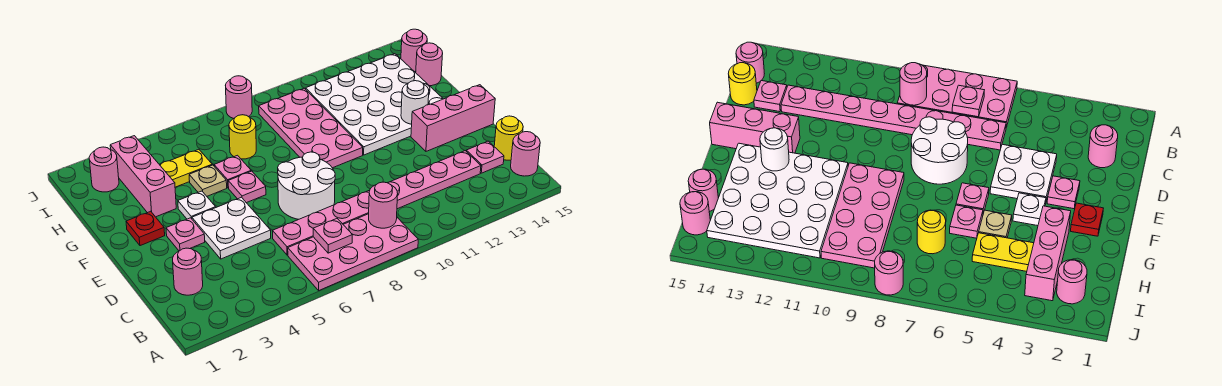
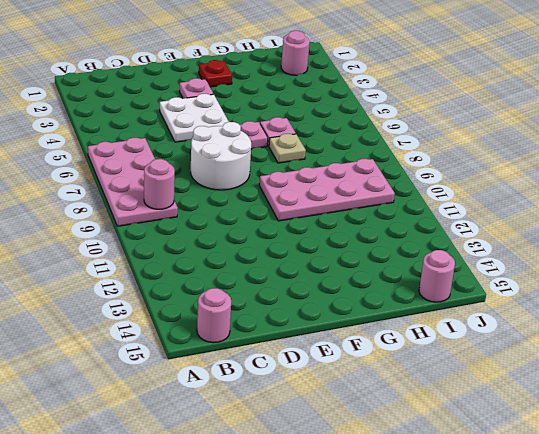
tan plate G7 level 1 -> tan plate G5 level 1
none -> pink round brick C2 level 1
none -> pink plate C6:C13 level 1
none -> pink plate C14 level 1

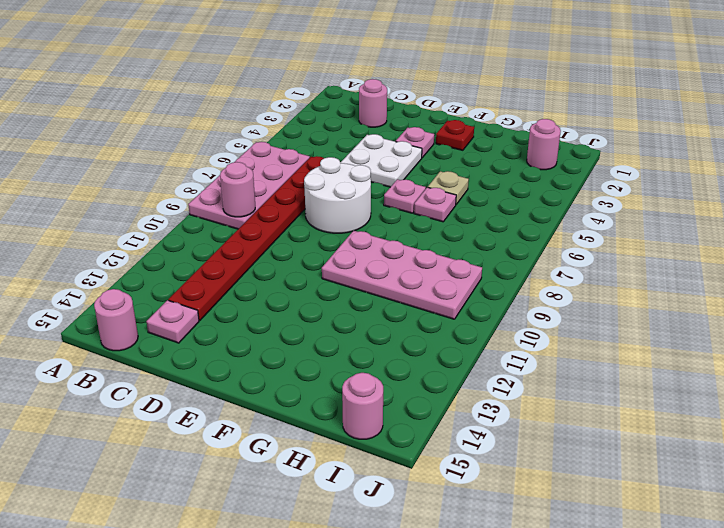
red plate C6:C13 level 1 -> pink plate C6:C13 level 1
none -> yellow round brick C15 level 1
none -> pink brick E13:E15 level 1
none -> white plate F4 level 1

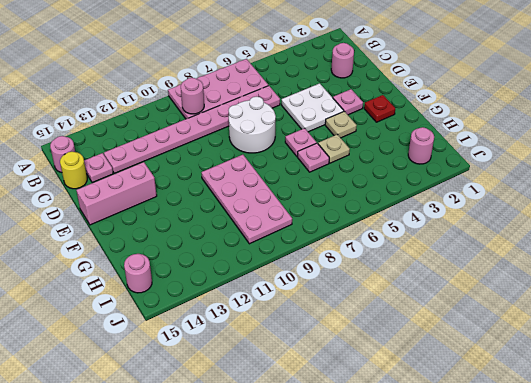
tan plate F4 level 1 -> white plate F4 level 1
none -> white plate F11:I14 level 1
none -> pink brick G3:I3 level 1
none -> yellow plate H4:H5 level 1

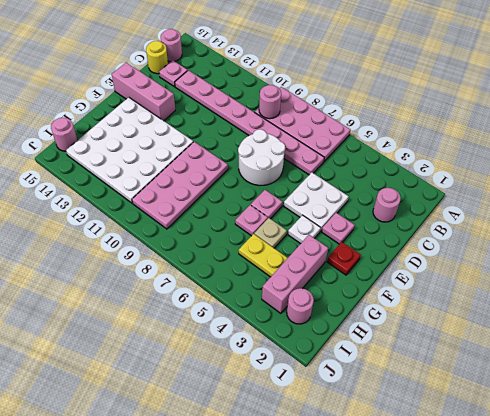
none -> yellow round brick H7 level 1
none -> pink round brick H15 level 1
none -> pink round brick J8 level 1

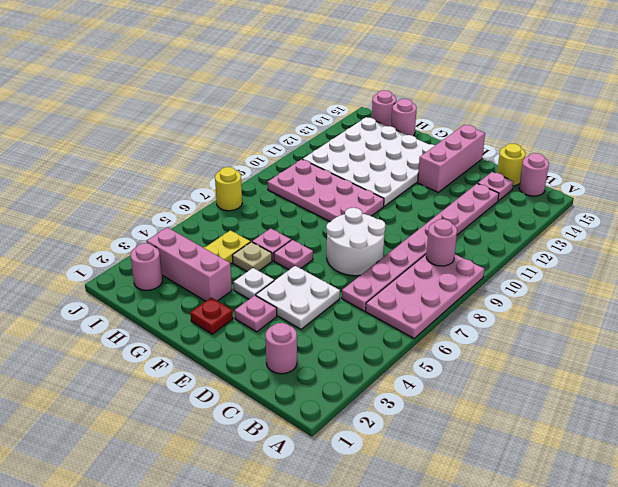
yellow round brick J7 level 1 -> yellow round brick H7 level 1
none -> pink round brick J8 level 1
none -> pink plate B7 level 2
none -> white round brick F13 level 2

